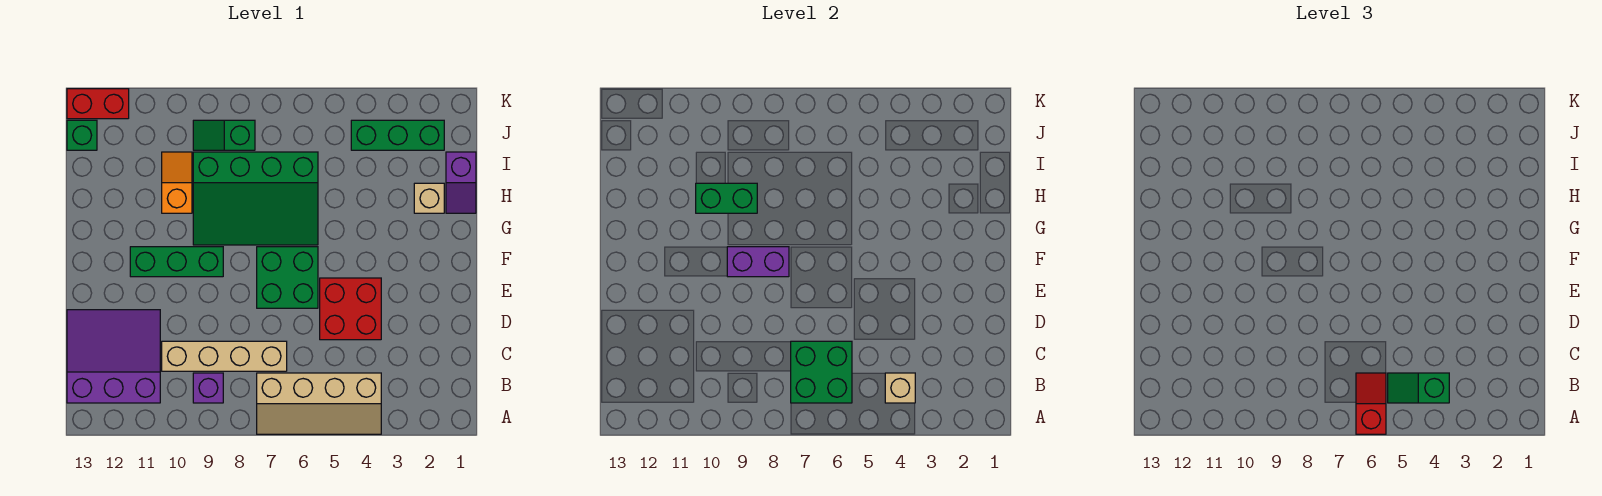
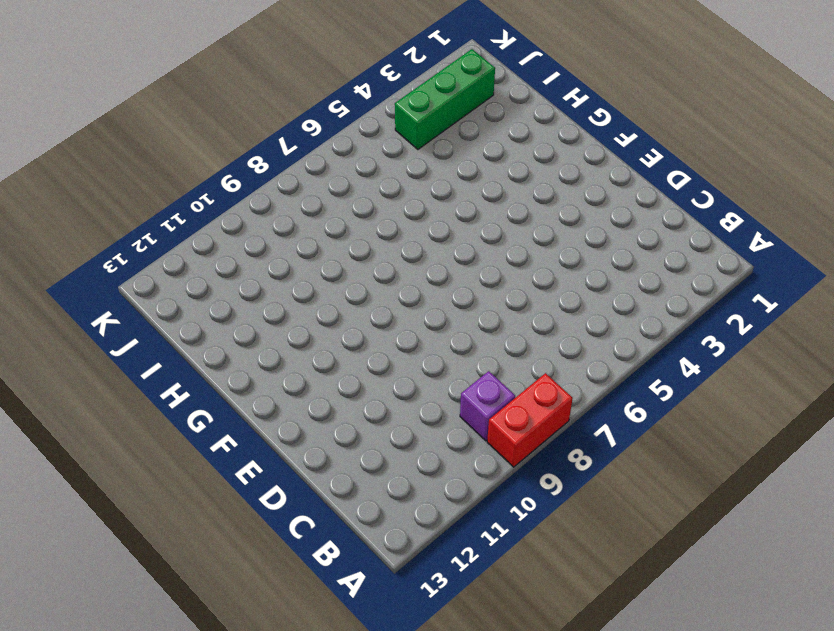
red brick A8:A9 level 1 -> red brick K12:K13 level 1
none -> tan slope A4:B7 level 1 top B
none -> purple slope B11:D13 level 1 top B
none -> tan brick C7:C10 level 1

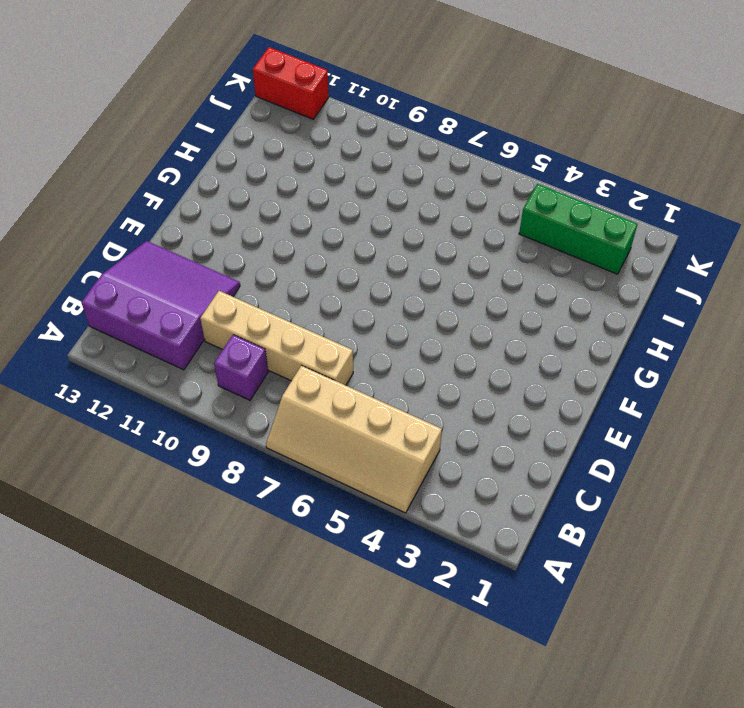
none -> red brick D4:E5 level 1
none -> green brick E6:F7 level 1
none -> green brick F9:F11 level 1

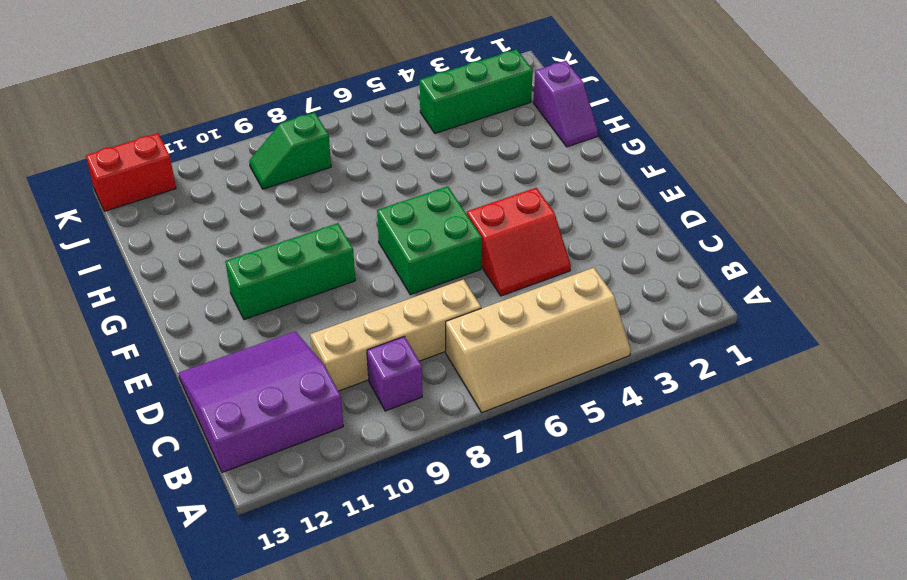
red slope D4:E5 level 1 top E -> red brick D4:E5 level 1
none -> green slope G6:I9 level 1 top I
none -> tan brick H2 level 1
none -> orange slope H10:I10 level 1 top H

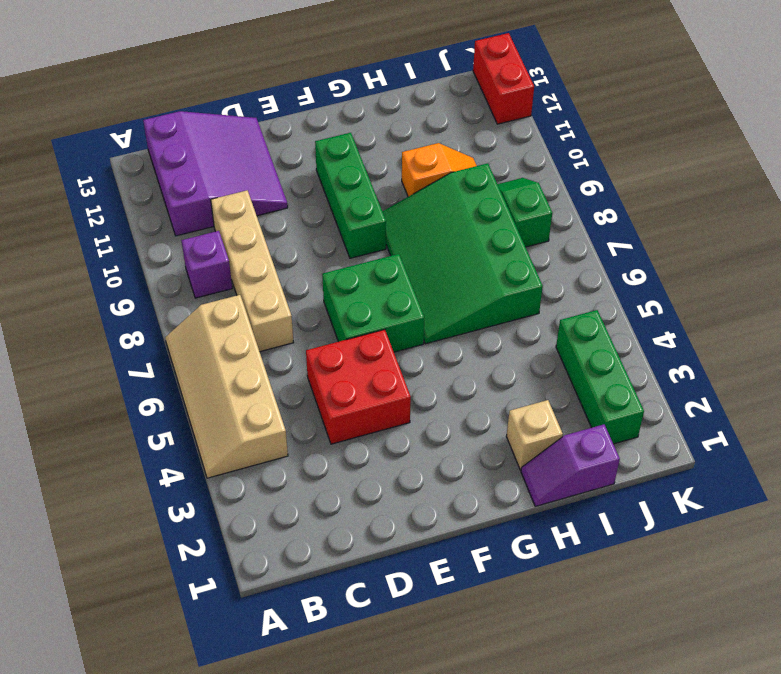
none -> green brick J13 level 1
none -> tan brick B4 level 2
none -> green brick B6:C7 level 2

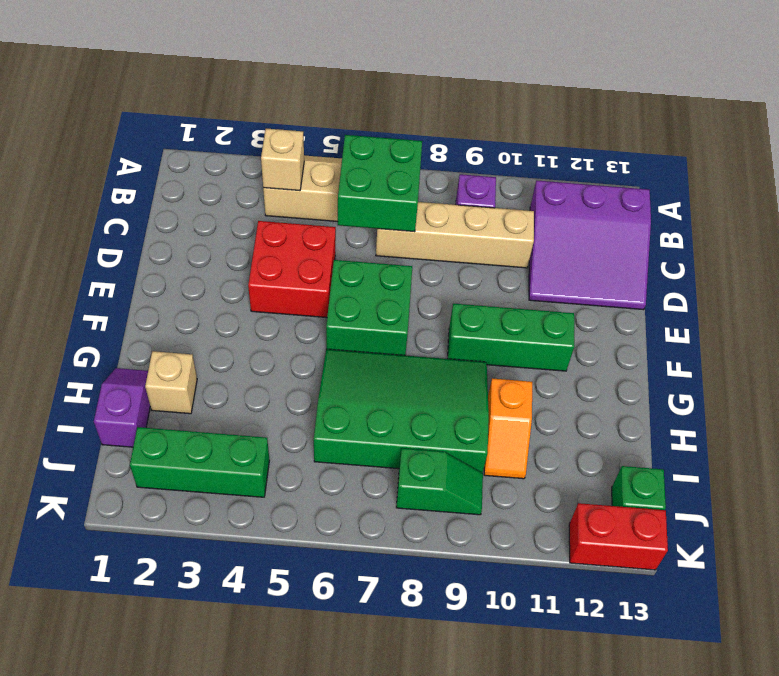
none -> purple brick F8:F9 level 2
none -> green brick H9:H10 level 2
none -> red slope A6:B6 level 3 top A

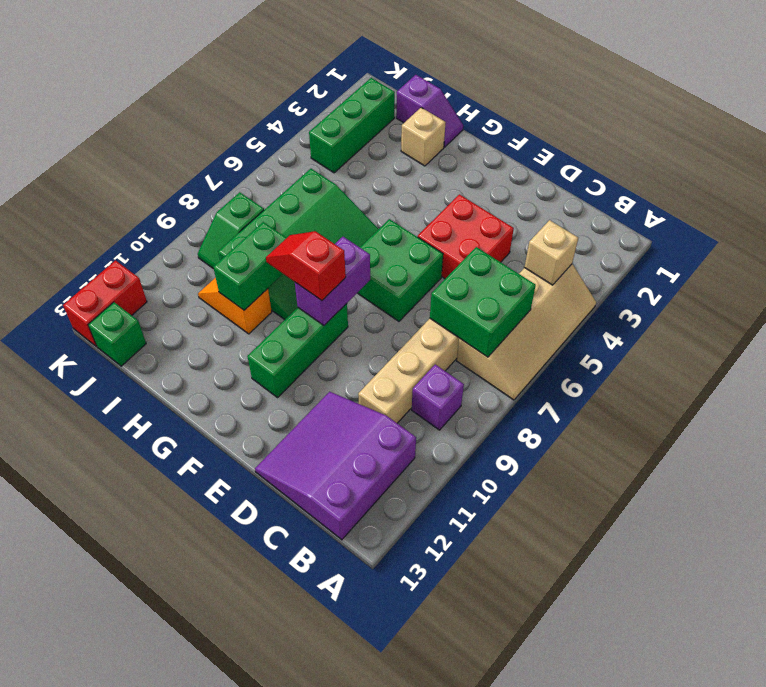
red slope F9:G9 level 3 top F -> red slope A6:B6 level 3 top A
none -> green slope B4:B5 level 3 top 4

